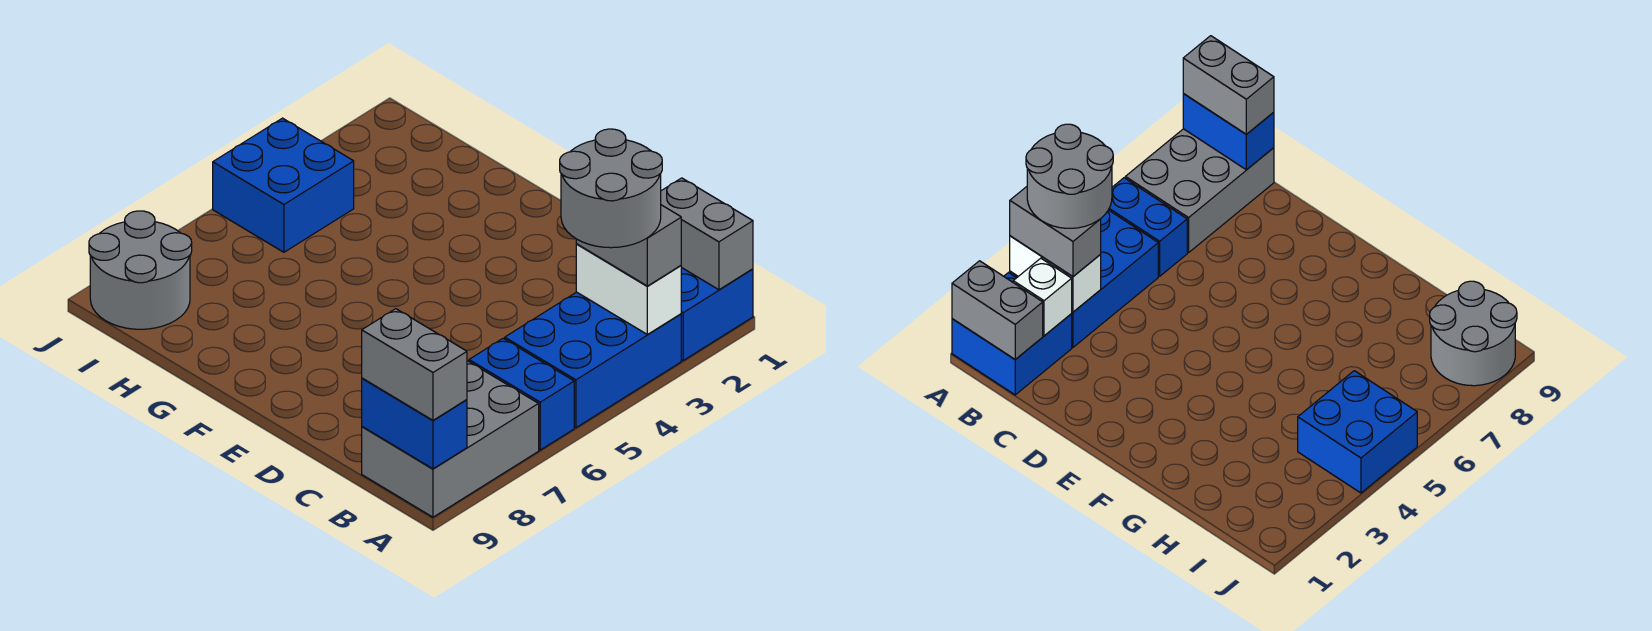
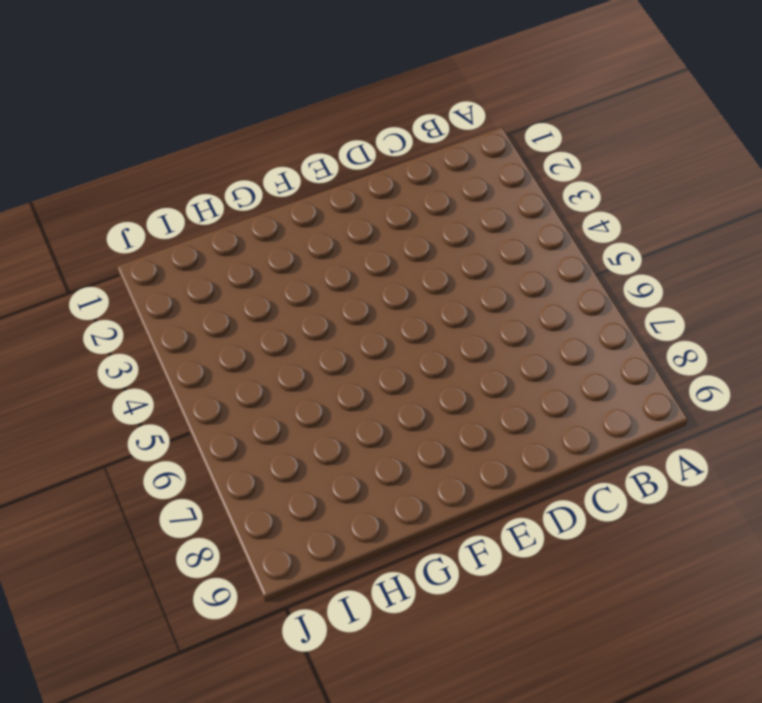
none -> blue brick A1:B2 level 1
none -> blue brick A3:B5 level 1
none -> blue brick A6:B6 level 1

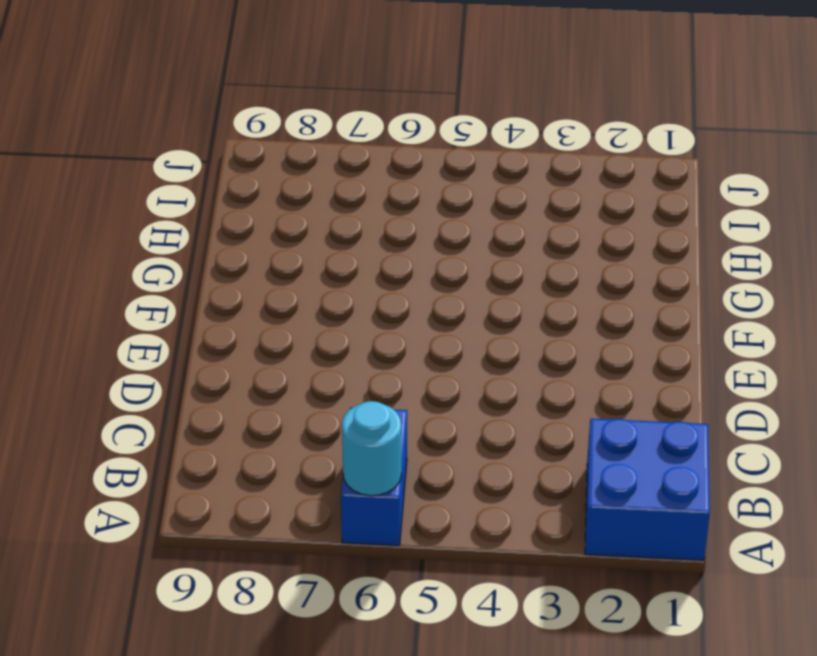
cyan round brick A6 level 2 -> none
none -> blue brick A3:B5 level 1
none -> grey brick A7:B9 level 1
none -> blue brick I4:J5 level 1

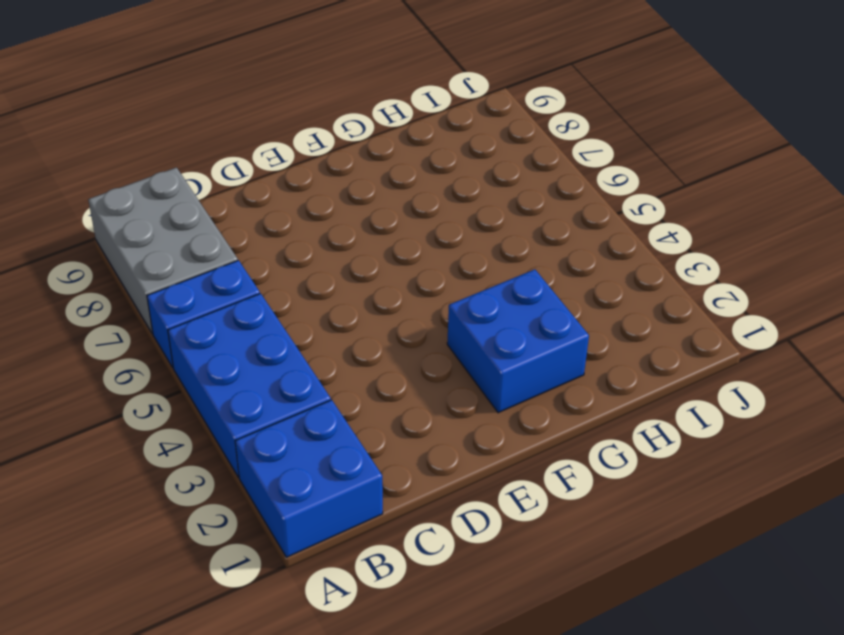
blue brick F2:G3 level 1 -> blue brick I4:J5 level 1
none -> grey round brick I8:J9 level 1
none -> grey brick A1:B1 level 2
none -> white brick A3:B3 level 2

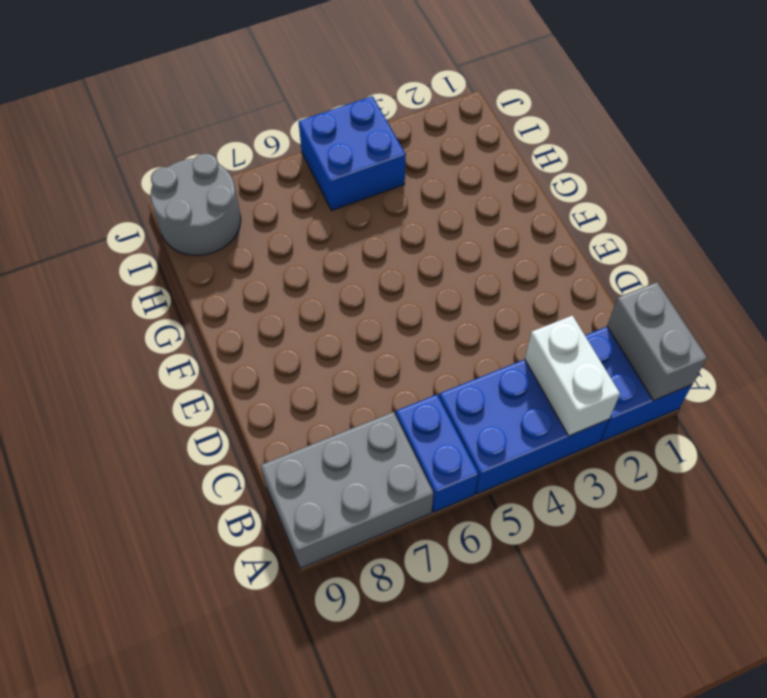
none -> blue brick A9:B9 level 2
none -> white brick B2 level 2
none -> grey brick A3:B3 level 3

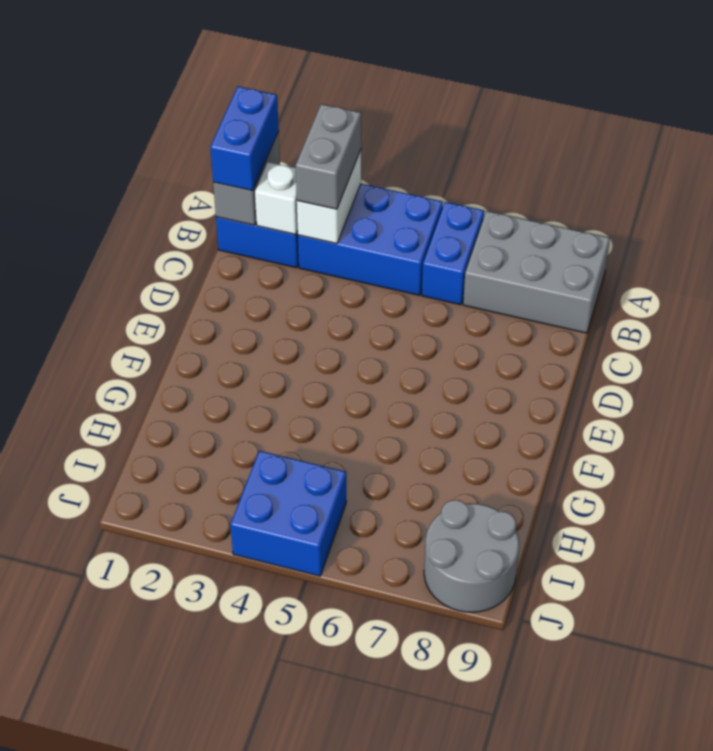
blue brick A1:B1 level 3 -> blue brick A9:B9 level 2
none -> grey brick A9:B9 level 3
none -> grey round brick A3:B4 level 4

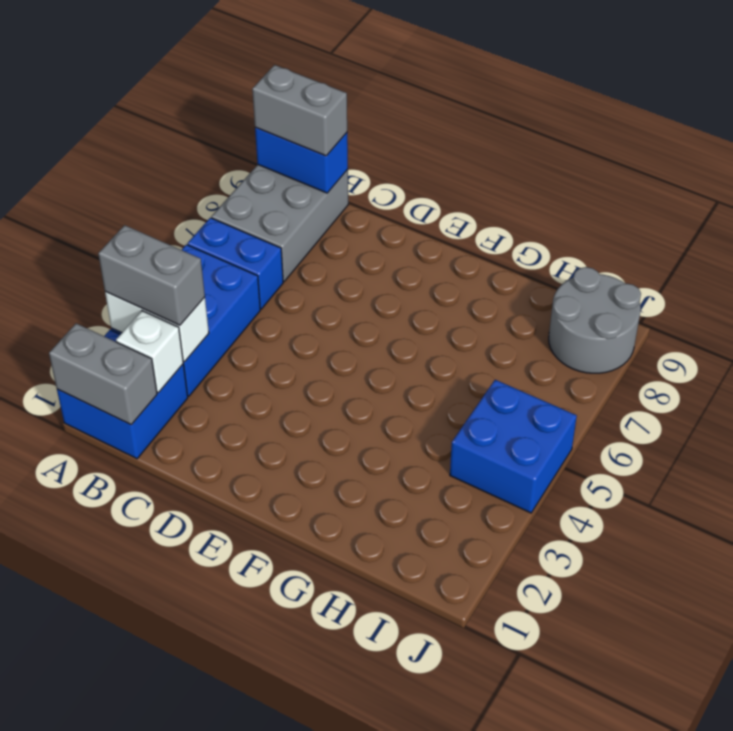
none -> grey round brick A3:B4 level 4

